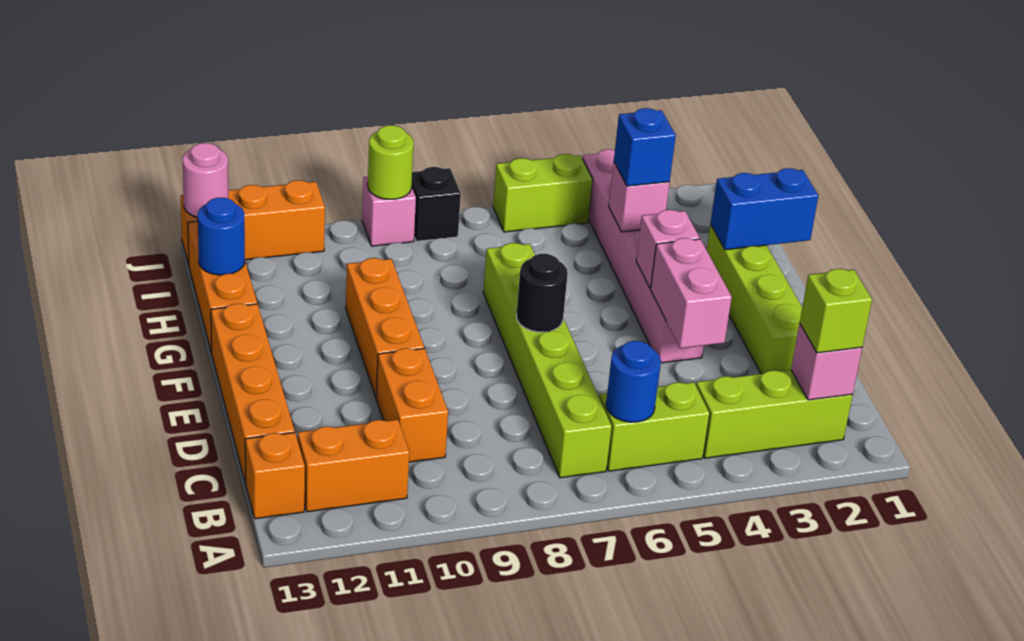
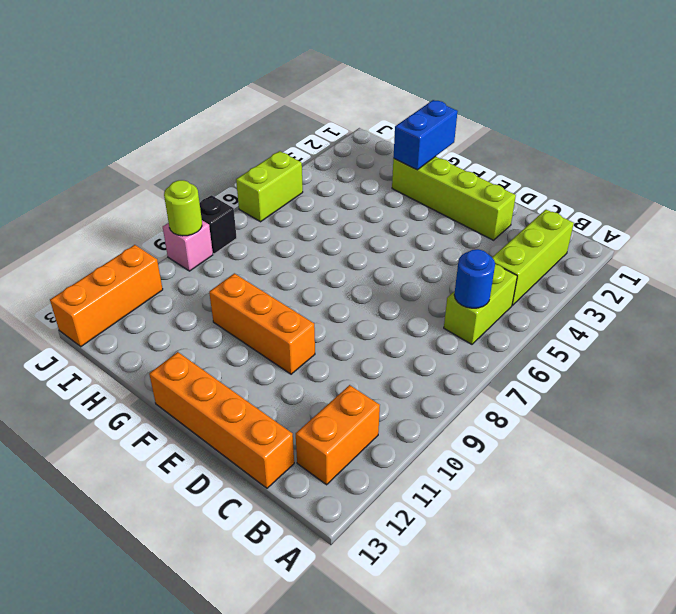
none -> lime brick B7:G7 level 1
none -> orange brick B13 level 1
none -> orange brick C10:D10 level 1

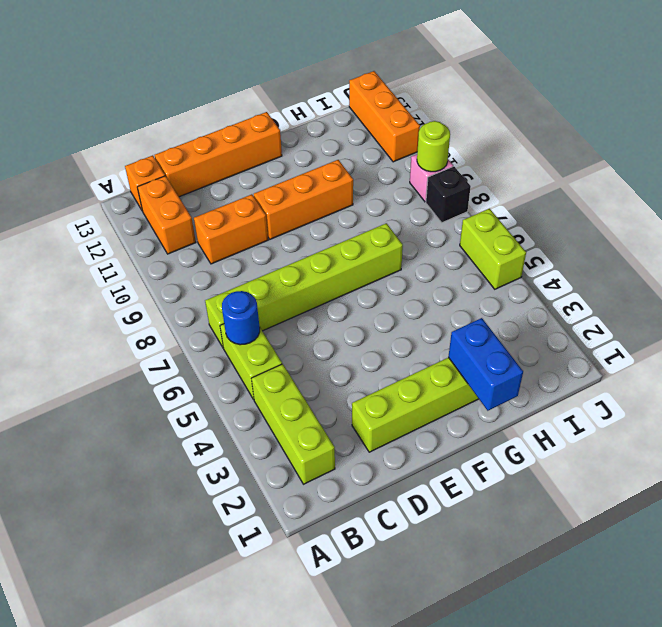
none -> pink brick E4:J4 level 1
none -> orange brick G13:I13 level 1
none -> pink brick B2 level 2

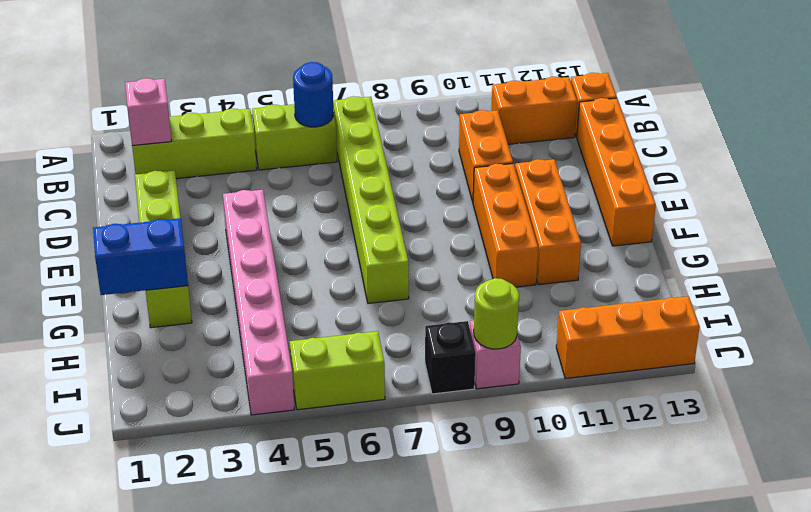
orange brick E11:G11 level 1 -> orange brick G13:I13 level 1
none -> pink brick D4:E4 level 2
none -> black round brick E7 level 2
none -> pink brick F4 level 2

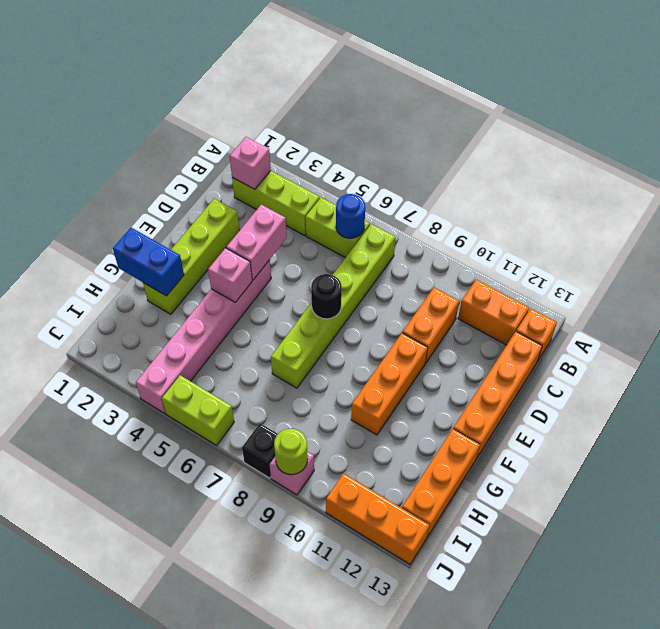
none -> pink brick H4 level 2
none -> blue round brick H13 level 2
none -> pink round brick J13 level 2

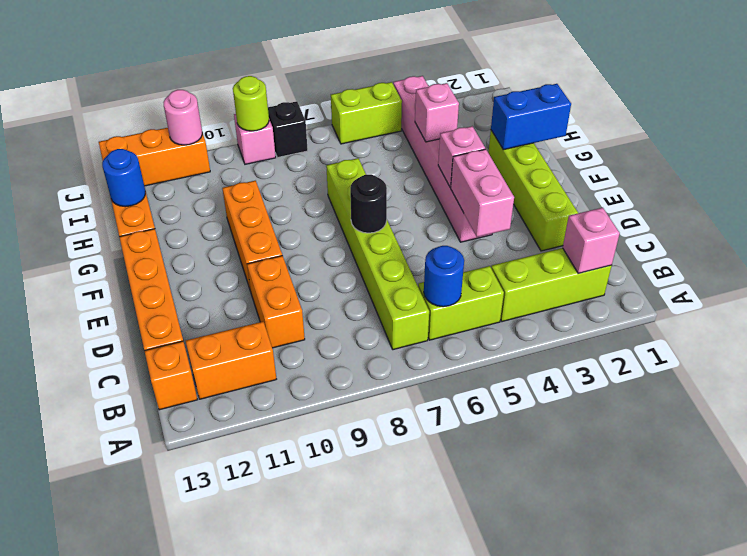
pink round brick J11 level 2 -> pink round brick J13 level 2
none -> lime brick B2 level 3
none -> blue brick H4 level 3

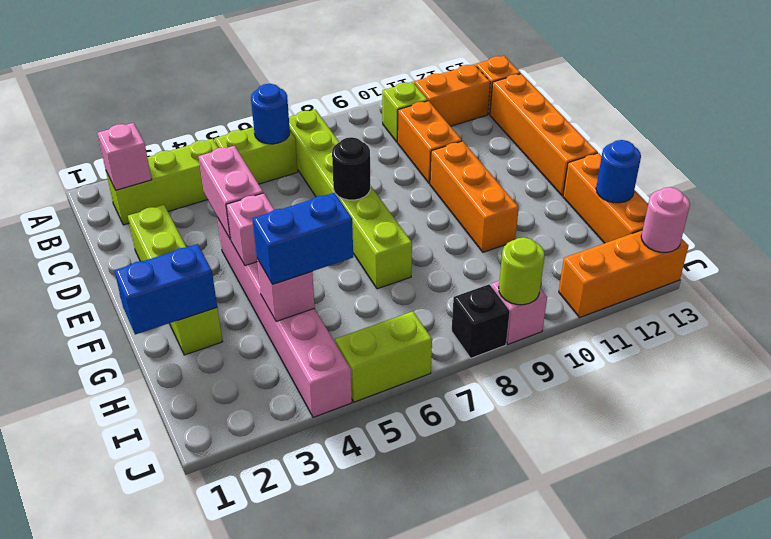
lime brick B10 level 1 -> lime brick B2 level 3
blue brick H4:H5 level 3 -> blue brick H4 level 3

